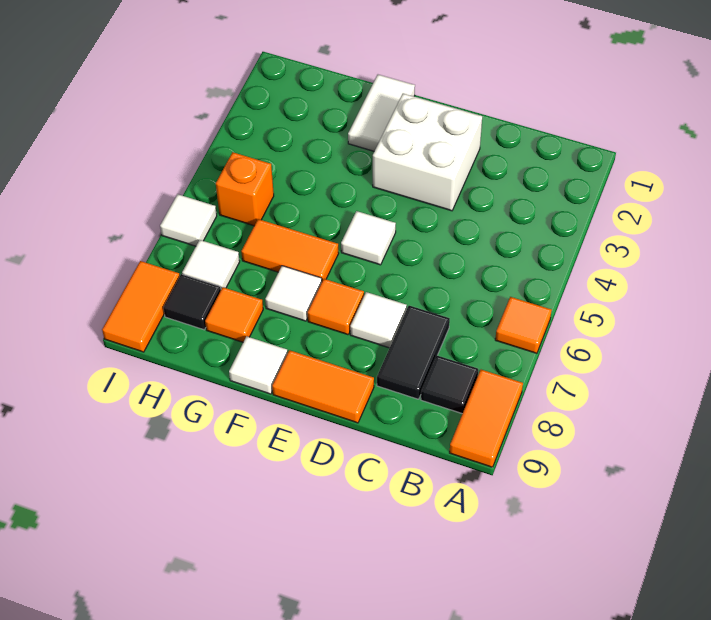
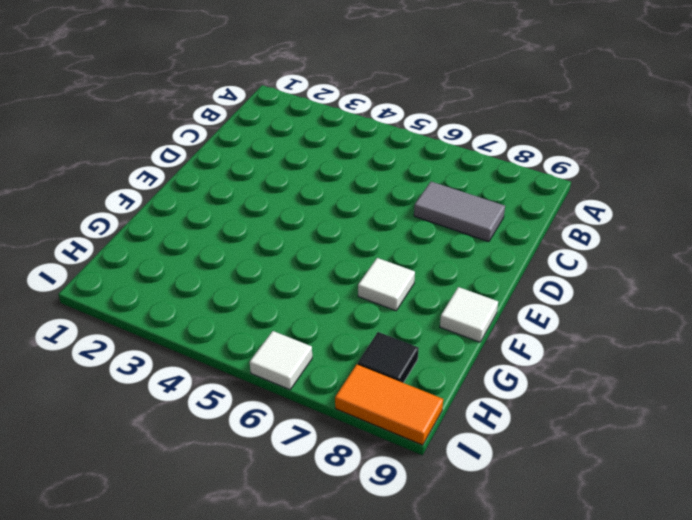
grey tile C7:C8 level 1 -> black tile C7:C8 level 1
none -> orange tile A6 level 1
none -> orange tile A8:A9 level 1
none -> black tile B8 level 1

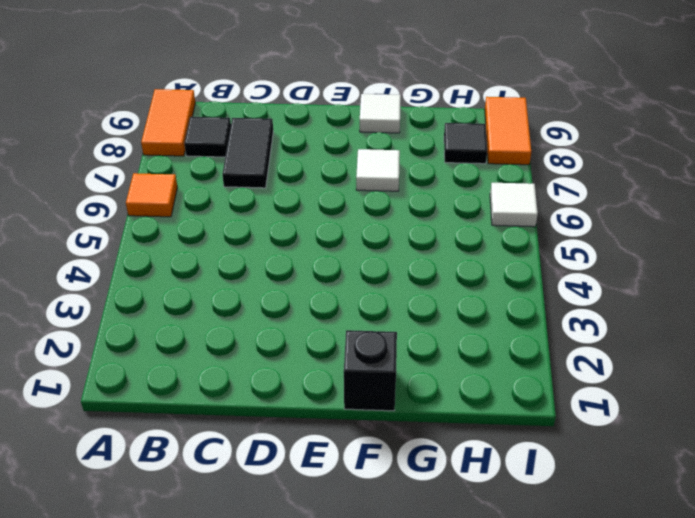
black brick F1 level 1 -> white tile F1:F2 level 1
none -> white brick D2:E3 level 1
none -> white tile D7 level 1
none -> orange tile D9:E9 level 1

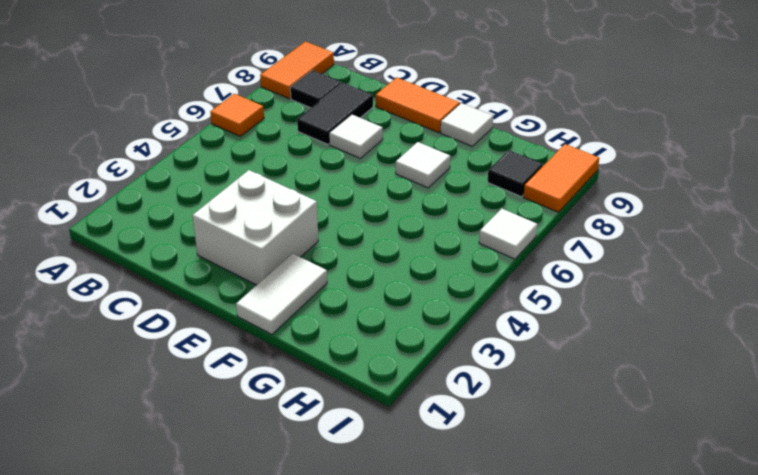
none -> white tile E5 level 1
none -> orange tile E7 level 1
none -> orange tile F6:G6 level 1

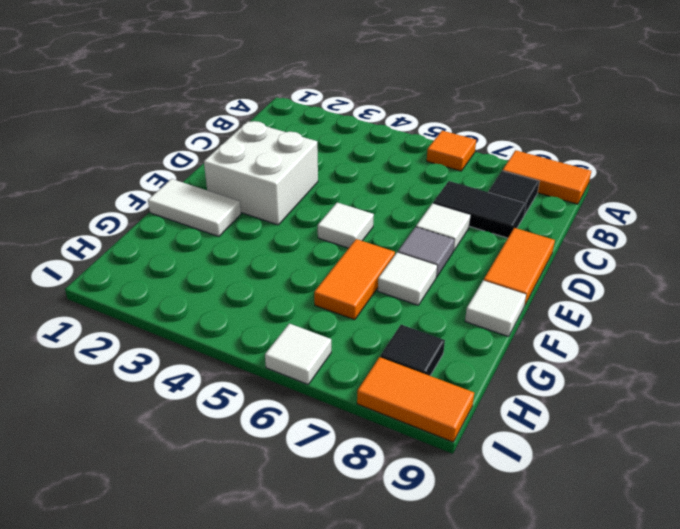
grey tile E7 level 1 -> orange tile E7 level 1
none -> orange tile G8 level 1
none -> orange brick H5 level 1
none -> white tile H7 level 1

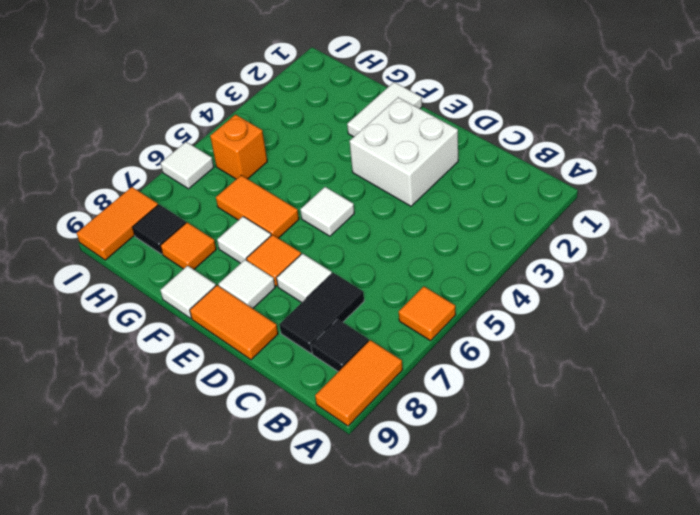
white tile E8 level 1 -> white tile H7 level 1

